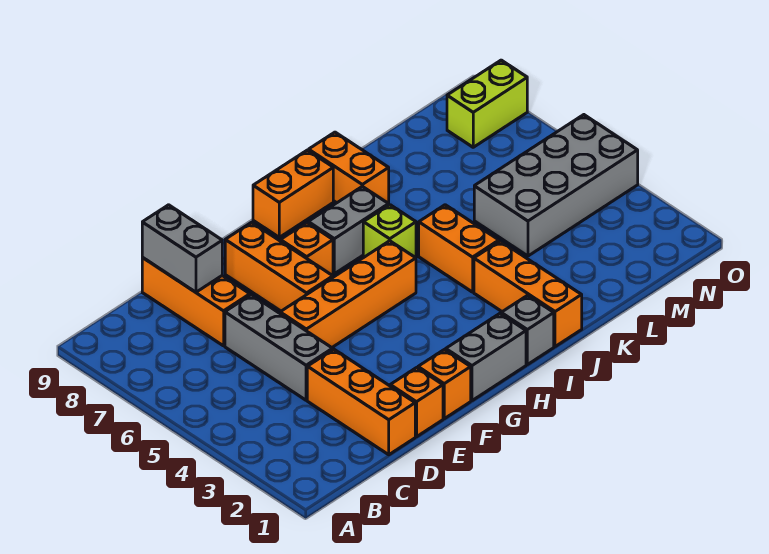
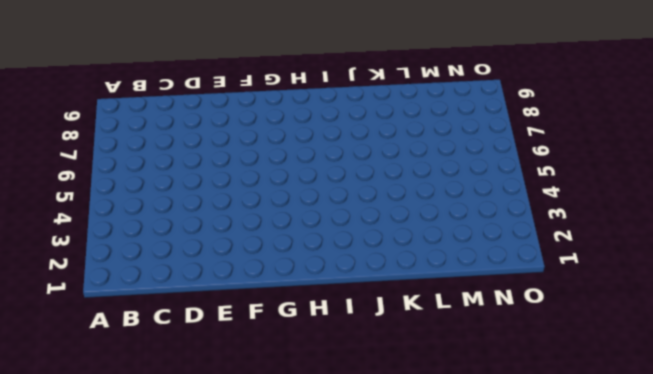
none -> orange brick D1:D3 level 1
none -> grey brick D4:D6 level 1
none -> orange brick D7:D9 level 1

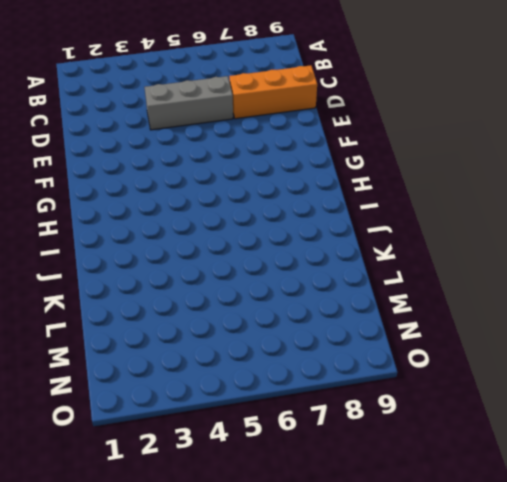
none -> orange brick D1:D3 level 1
none -> orange brick E1 level 1
none -> orange brick E5:H5 level 1

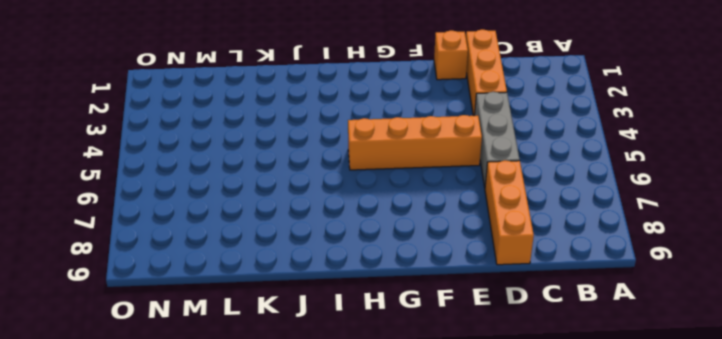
none -> orange brick F1 level 1
none -> orange brick F6:F8 level 1
none -> grey brick G1:H1 level 1

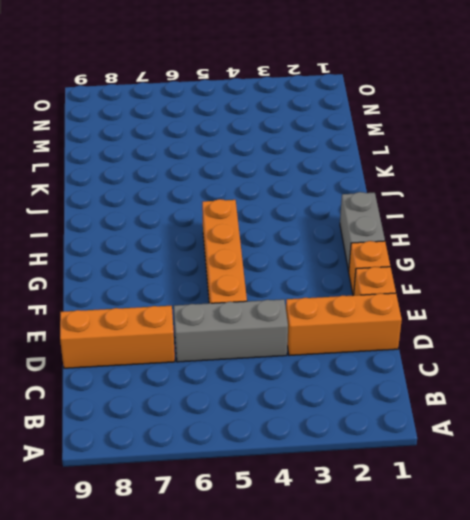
none -> orange brick F6:F8 level 1
none -> orange brick G7 level 1
none -> grey brick H7:I7 level 1

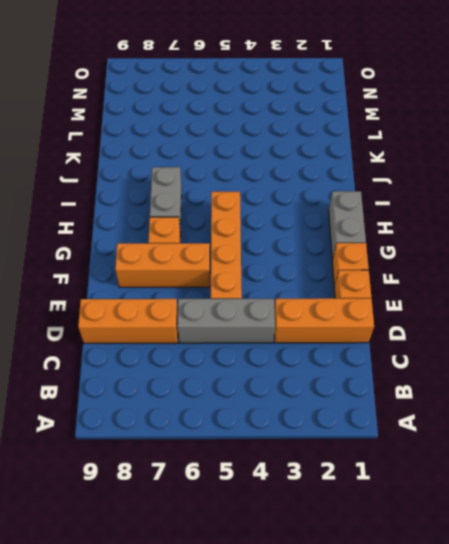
none -> orange brick H9:I9 level 1
none -> grey brick I1 level 1
none -> lime brick I6 level 1

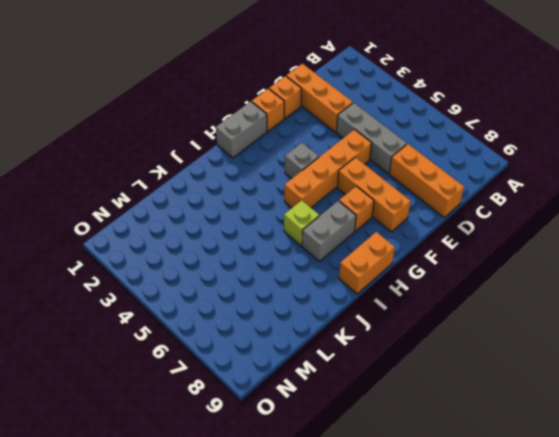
grey brick G4 level 1 -> grey brick I1 level 1
none -> orange brick J1:J3 level 1
none -> orange brick J4:J5 level 1
none -> orange brick J8:J9 level 1

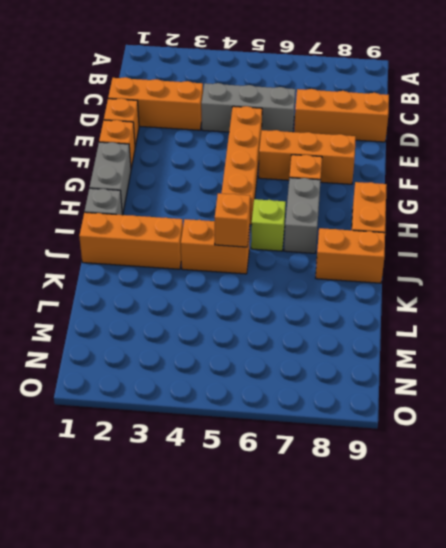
orange brick J5 level 2 -> none
none -> grey brick L4:O5 level 1
none -> lime brick N8:O8 level 1
none -> grey brick D8:D9 level 2

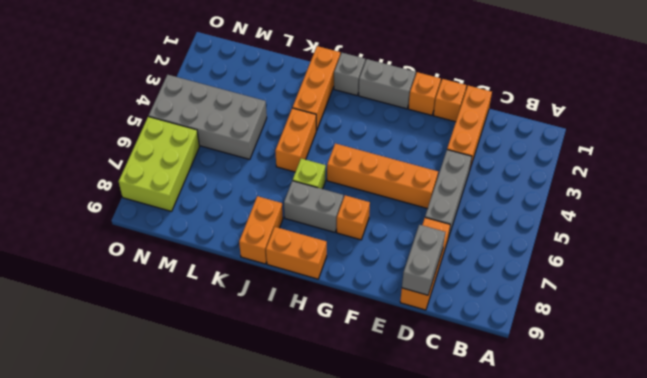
lime brick N6:O8 level 1 -> lime brick N8:O8 level 1
none -> orange brick F6:F8 level 1

